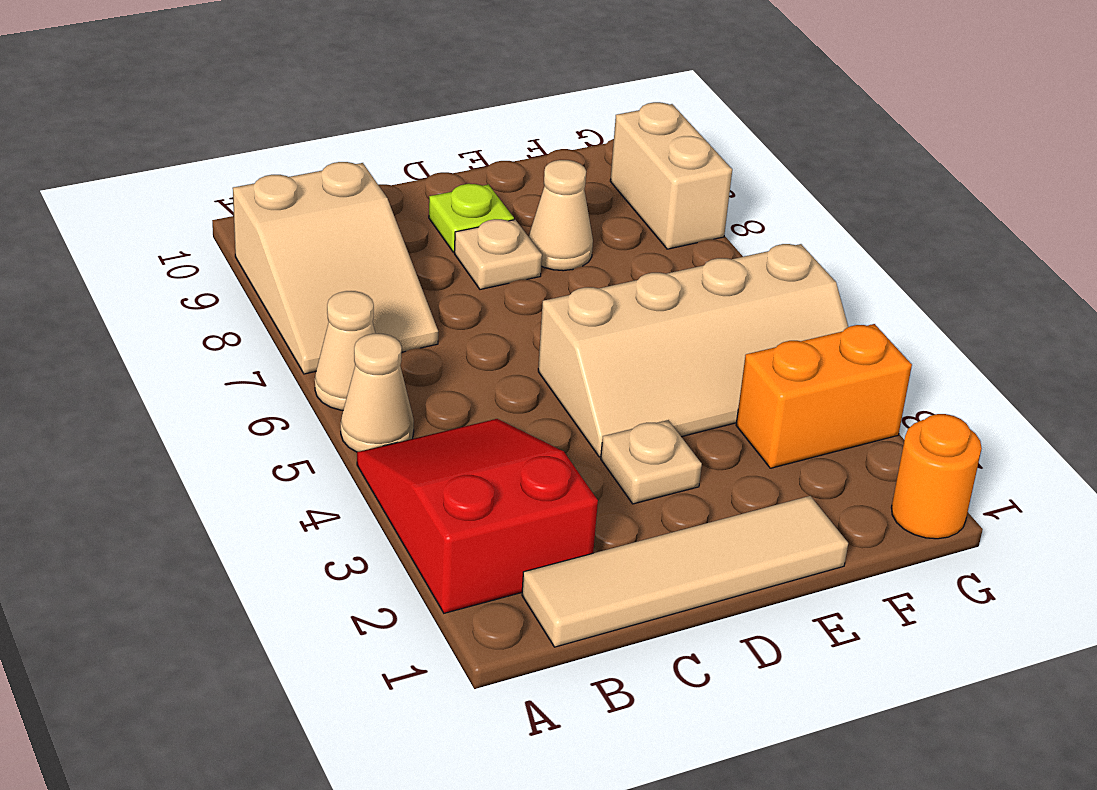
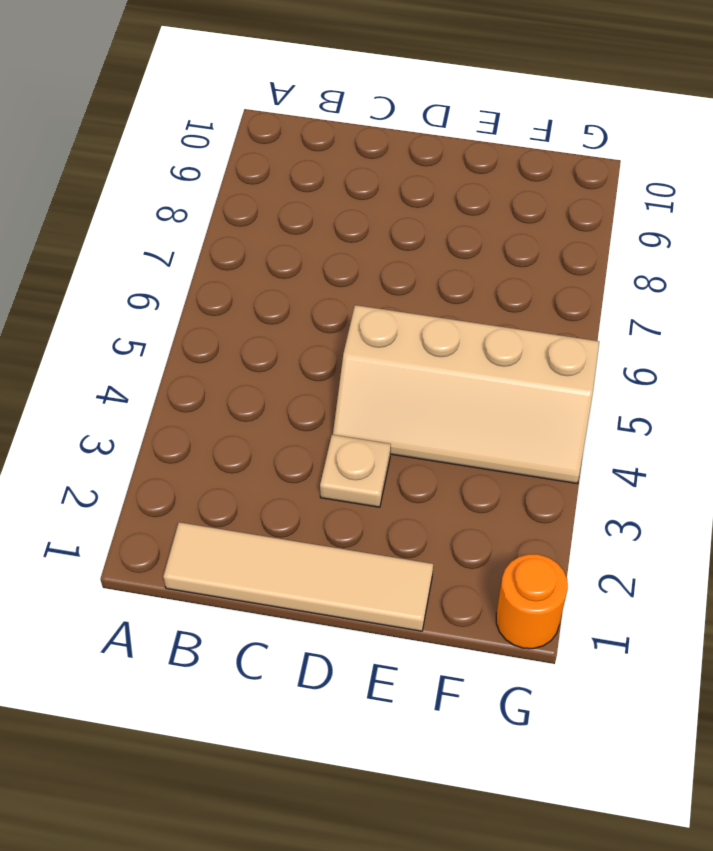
none -> red slope A2:B4 level 1 top 2
none -> tan cone A5 level 1
none -> tan cone A6 level 1

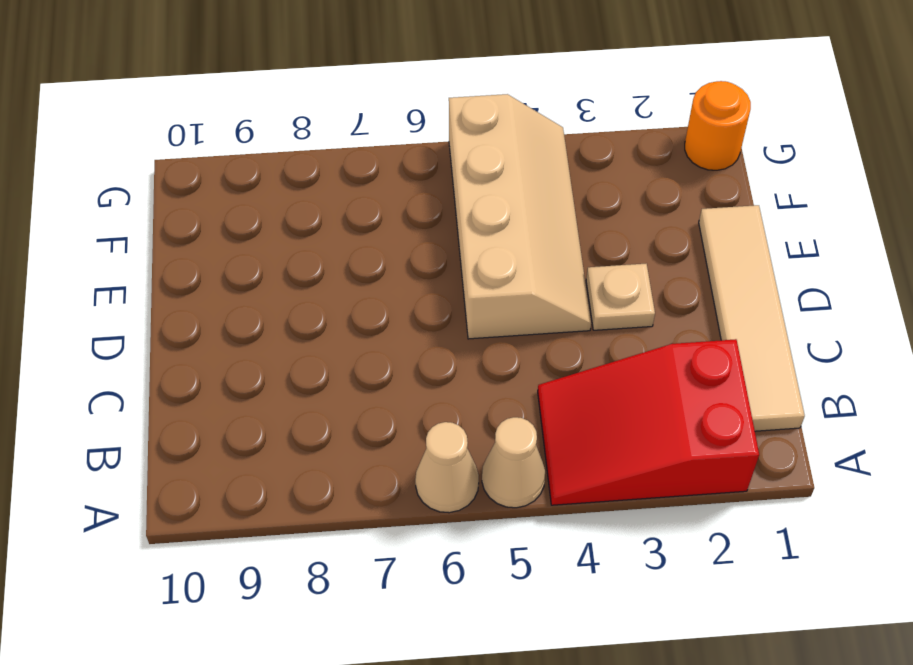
none -> tan slope A7:B9 level 1 top 9
none -> tan plate D8 level 1
none -> lime plate D9 level 1

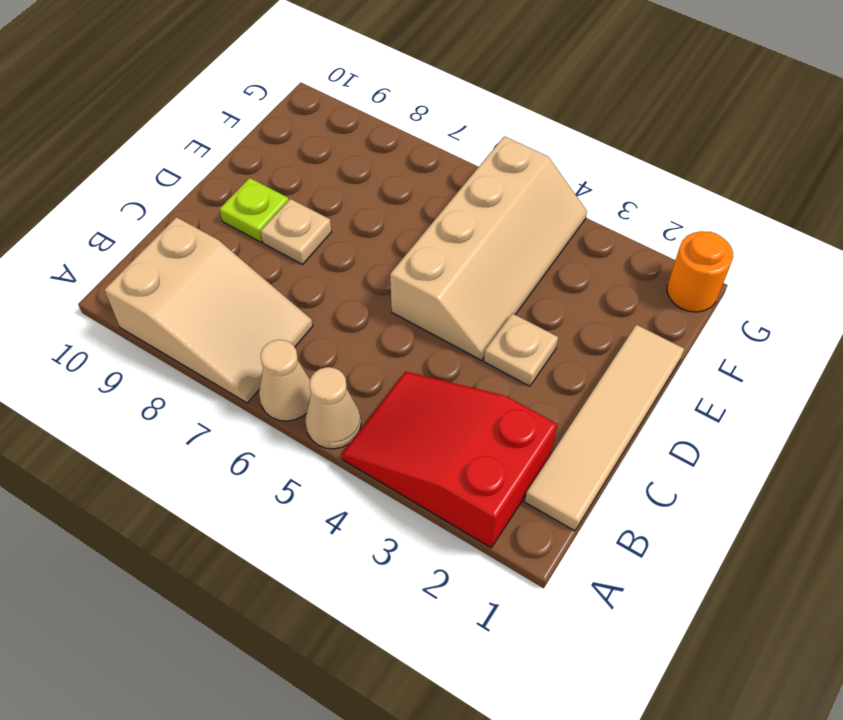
none -> tan cone E8 level 1
none -> orange brick F3:G3 level 1
none -> tan brick G8:G9 level 1

